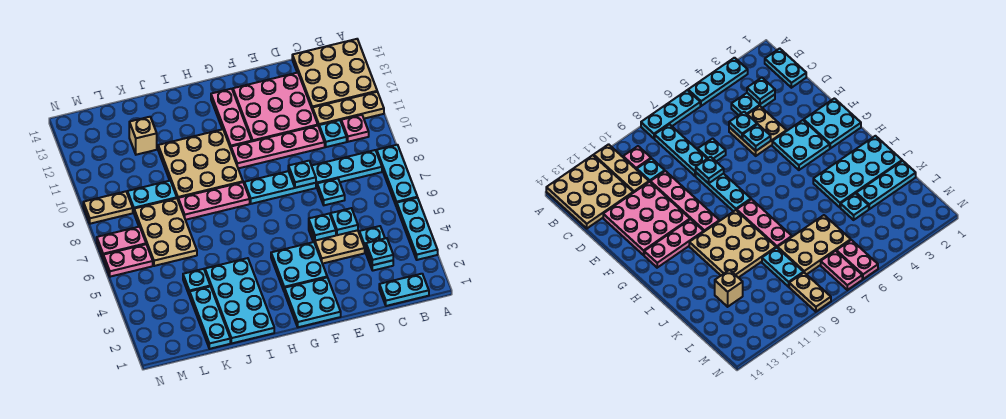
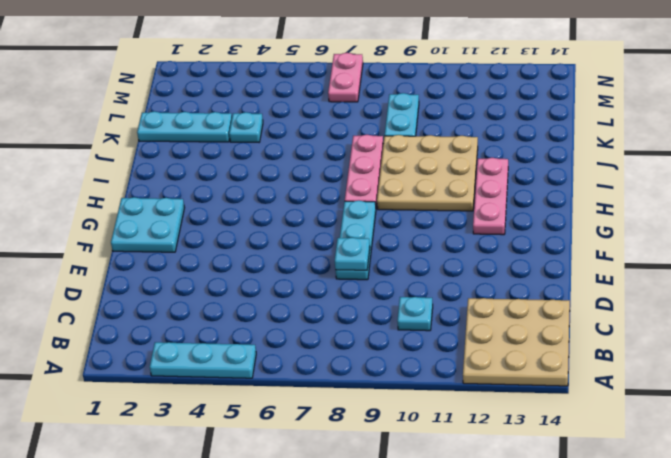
pink plate G12:I12 level 1 -> pink plate G11:G13 level 1
none -> cyan plate A6:A8 level 1
none -> tan plate A11:C11 level 1
none -> cyan plate B1:C1 level 1
none -> cyan plate B8:D8 level 1

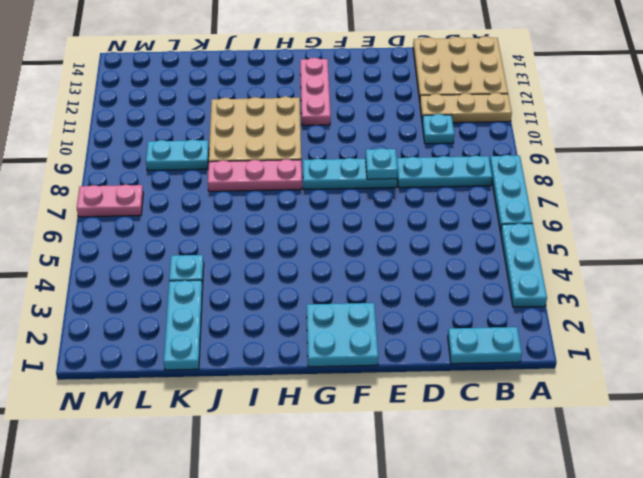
none -> pink plate B10 level 1
none -> cyan plate C3:C4 level 1
none -> tan plate D4:E5 level 1
none -> cyan plate D7 level 1

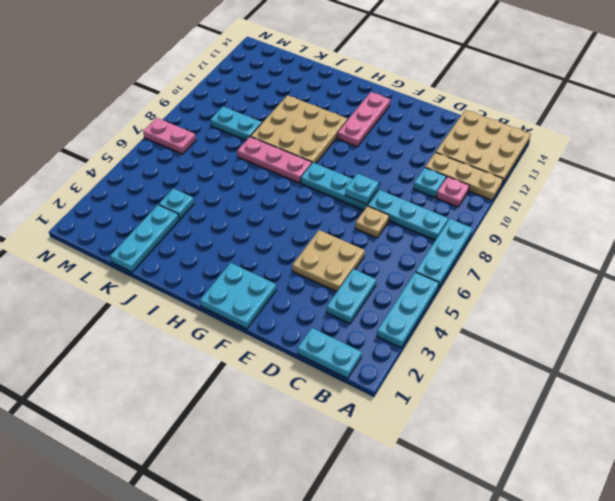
tan plate D7 level 1 -> cyan plate D7 level 1
none -> pink plate D10:G10 level 1
none -> pink plate D11:F13 level 1
none -> cyan plate F3:G4 level 1
none -> cyan plate I1:J4 level 1

